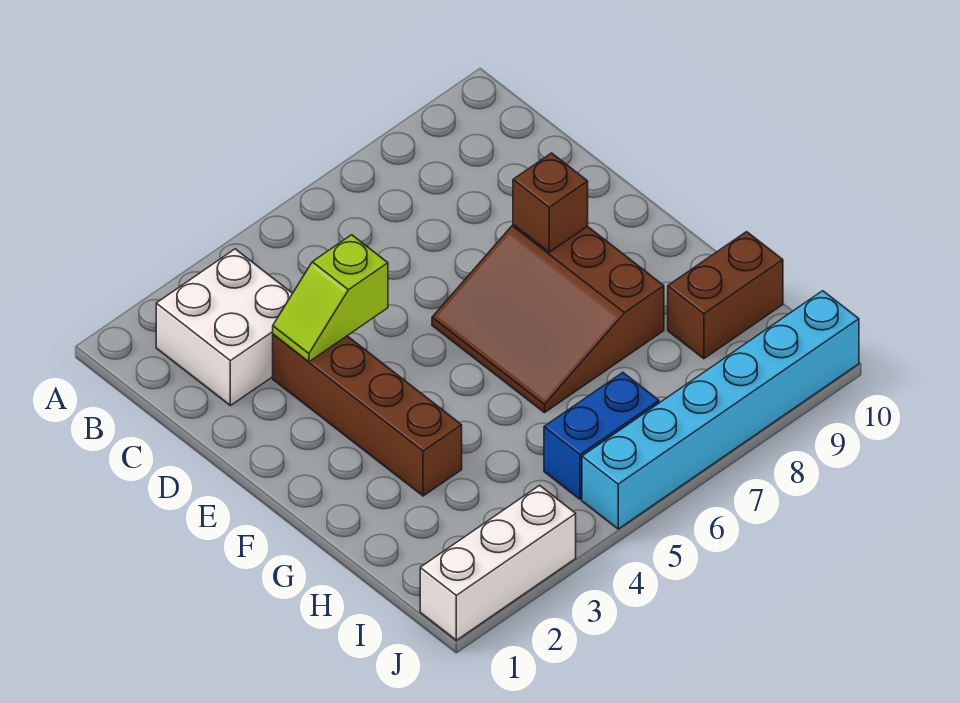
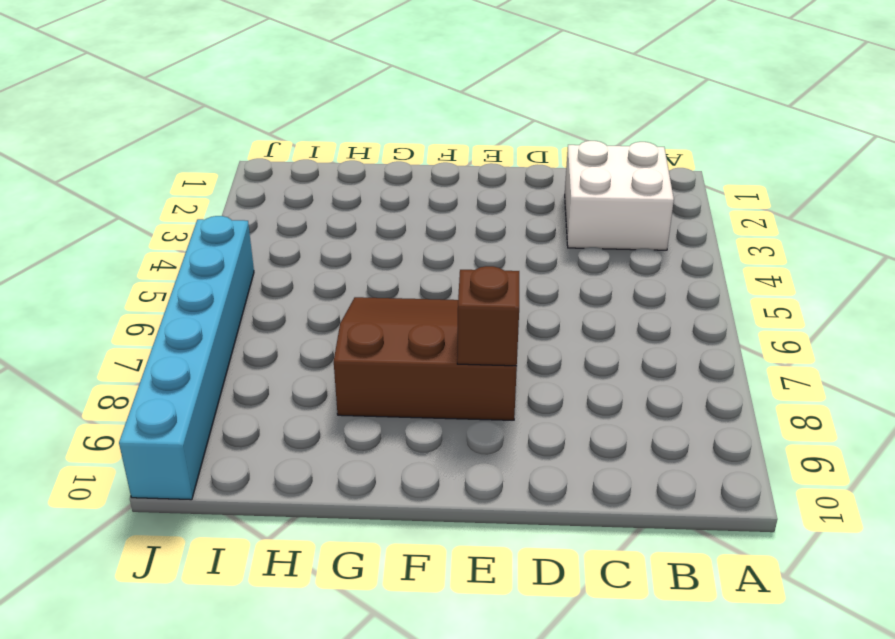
none -> brown brick D3:G3 level 1
none -> brown brick H9:H10 level 1

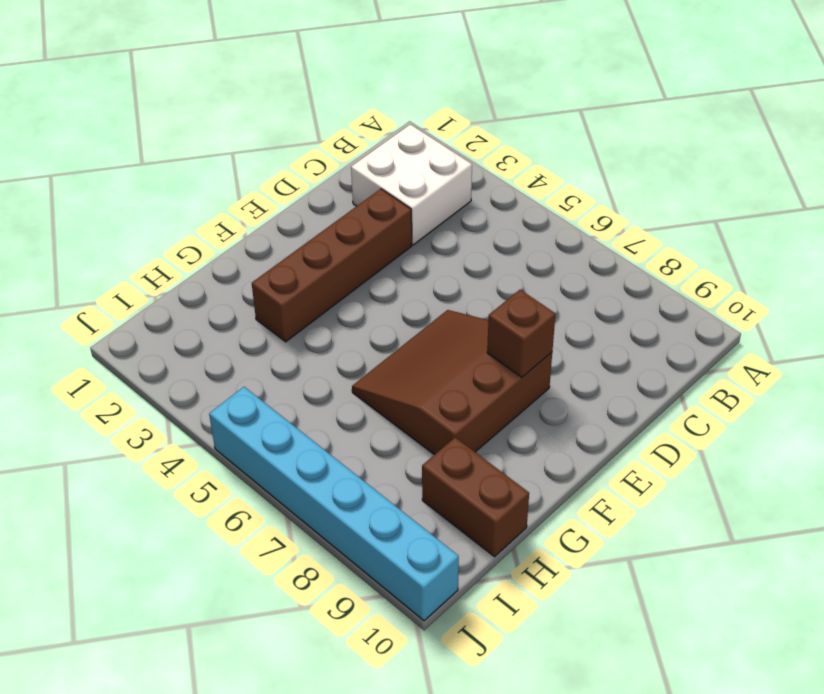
none -> blue brick I5:I6 level 1
none -> white brick J1:J3 level 1

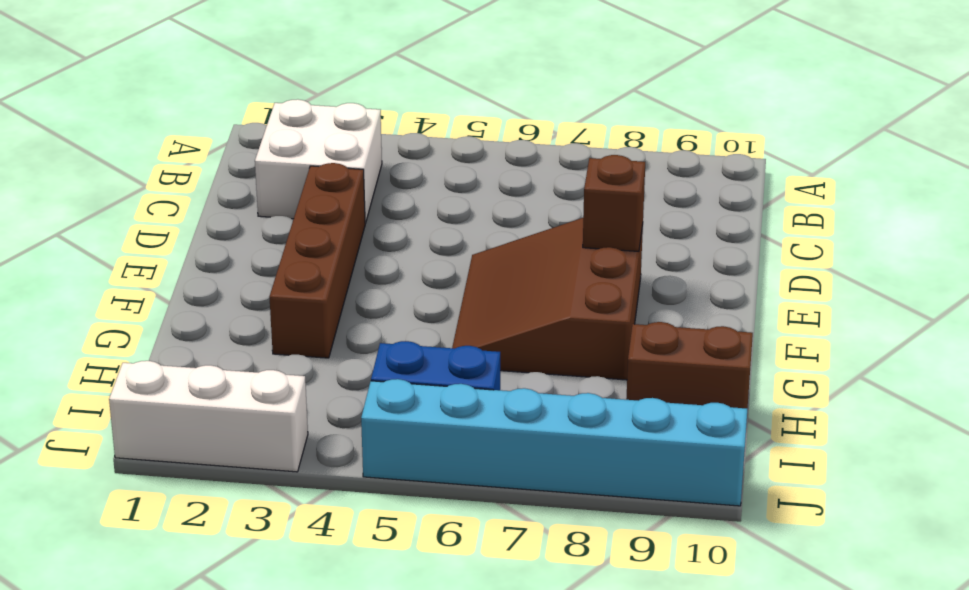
none -> lime slope D3:D4 level 2 top 4

